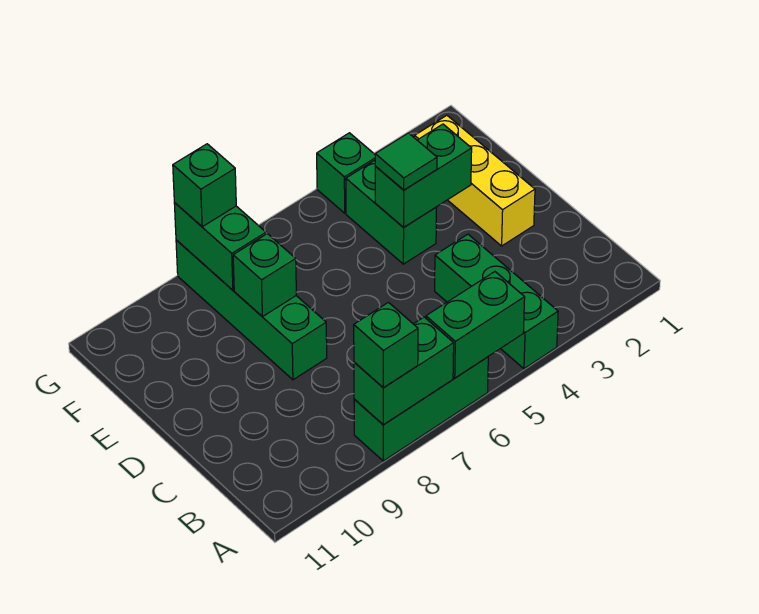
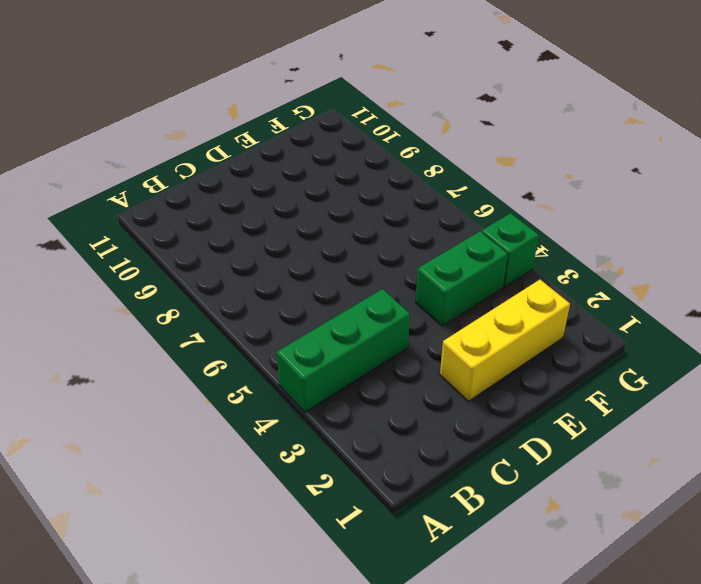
none -> green brick A6:A8 level 1
none -> green brick D8:G8 level 1
none -> green brick A5:A6 level 2

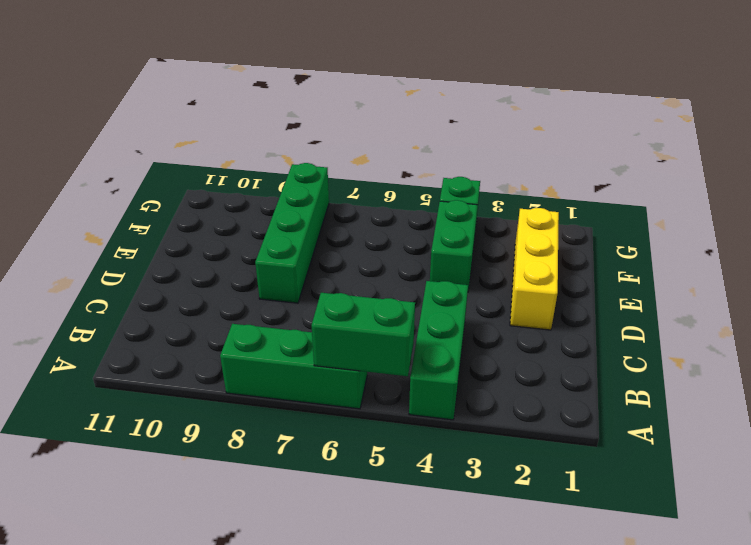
none -> green brick A7:A8 level 2
none -> green brick E3:E4 level 2
none -> green brick E8 level 2

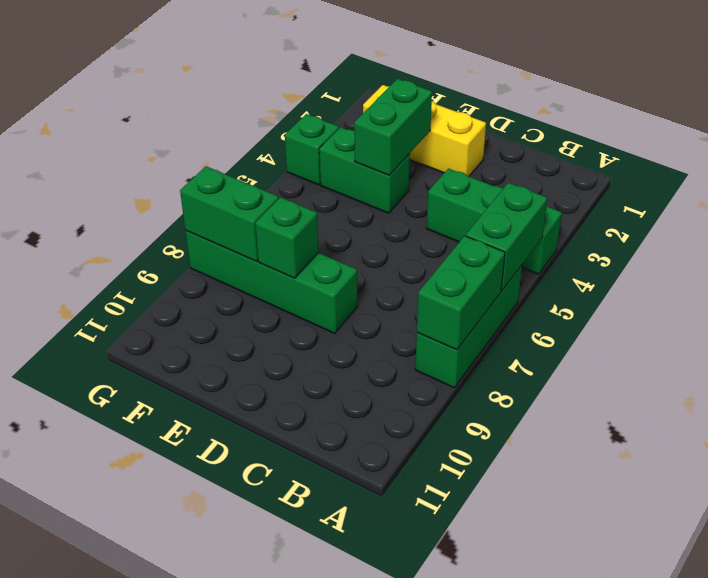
none -> green brick A8 level 3
none -> green tile E4 level 3
none -> green brick G8 level 3

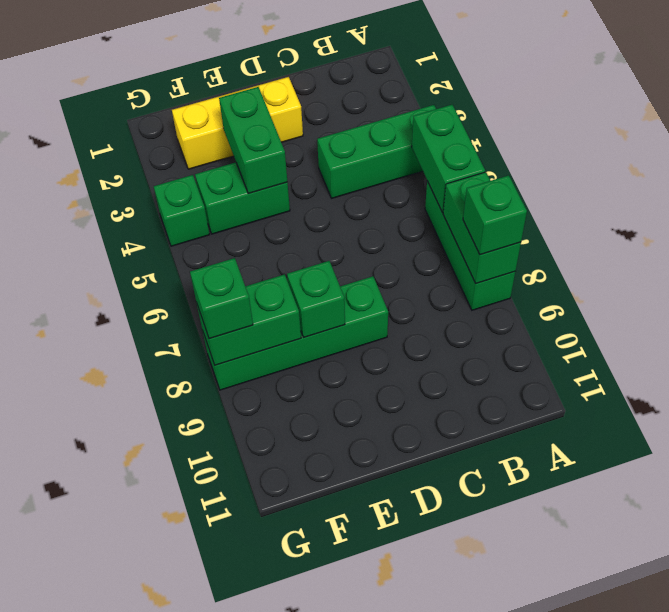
none -> green tile E4 level 3

